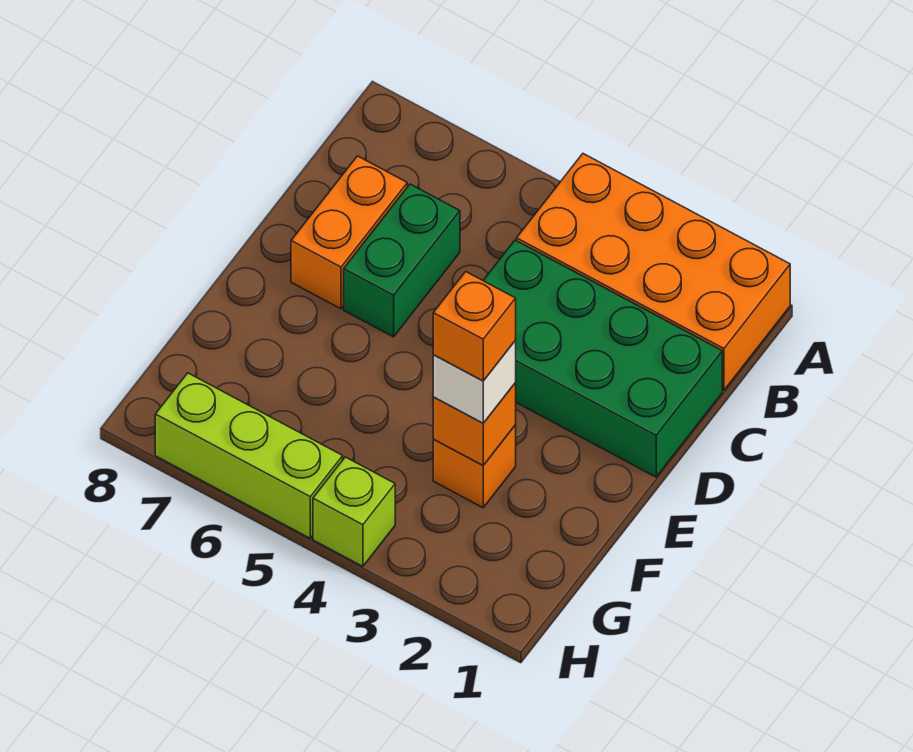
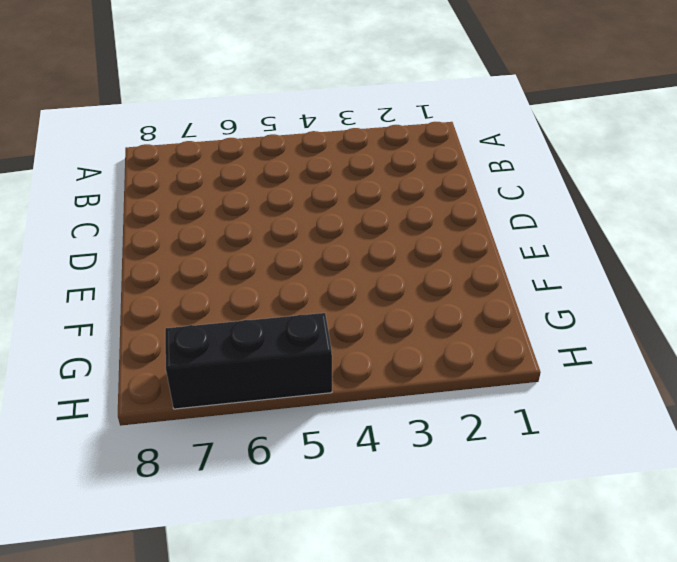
black brick H5:H7 level 1 -> lime brick H5:H7 level 1
none -> orange brick A1:B4 level 1
none -> green brick C1:D4 level 1

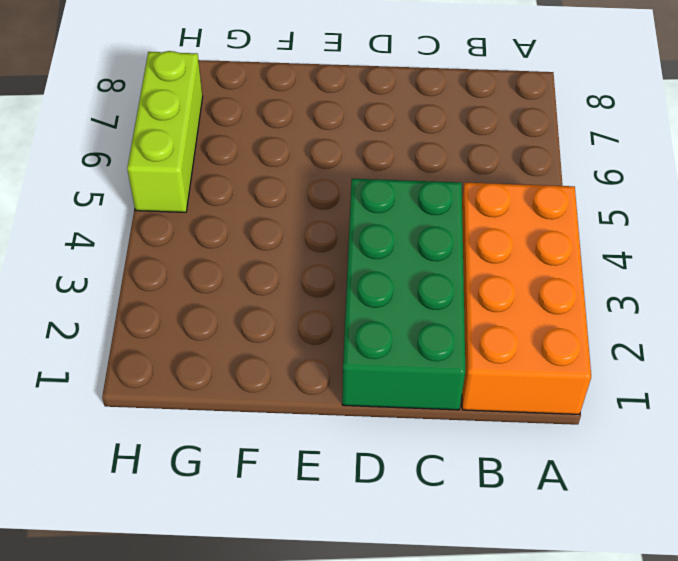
none -> green brick C6:D6 level 1
none -> orange brick C7:D7 level 1

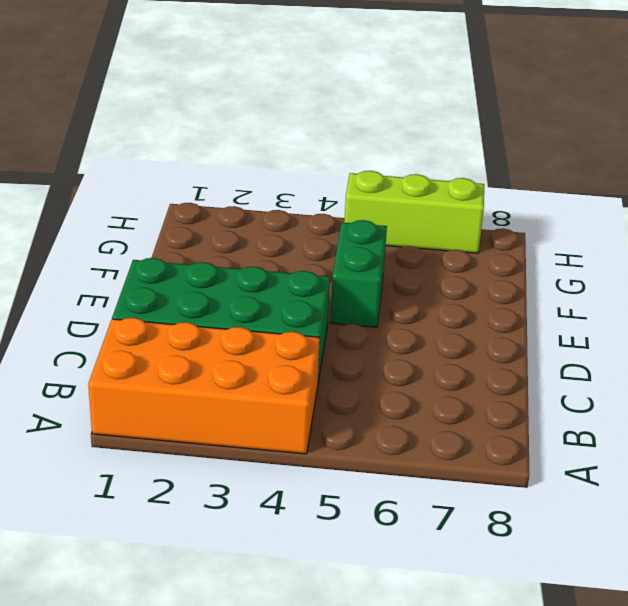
green brick E5:F5 level 1 -> green brick C6:D6 level 1
none -> orange brick C7:D7 level 1
none -> orange brick F3 level 1

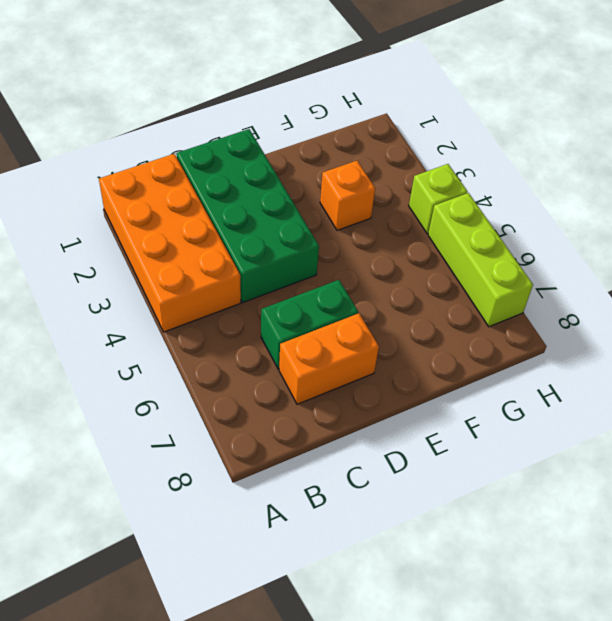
none -> orange brick F3 level 2
none -> white brick F3 level 3

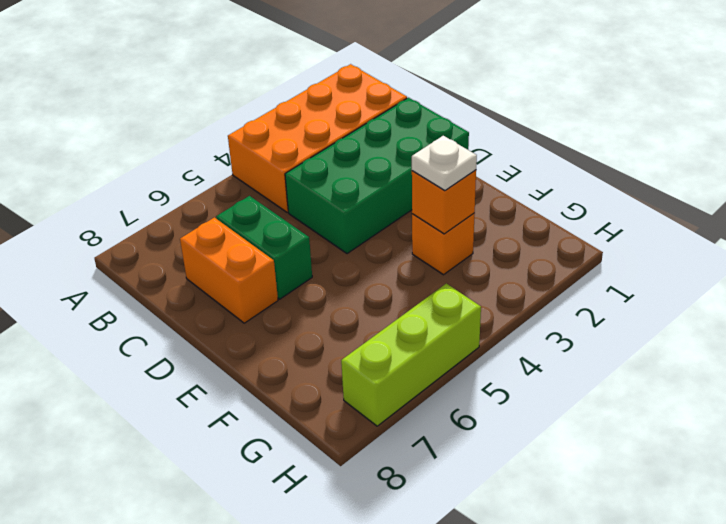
white plate F3 level 3 -> white brick F3 level 3
none -> lime brick H4 level 1
none -> orange brick F3 level 4

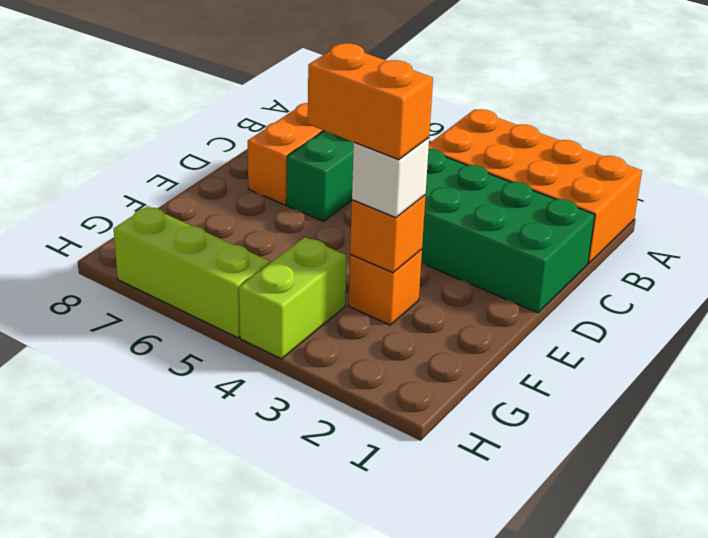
orange brick F3:F4 level 4 -> orange brick F3 level 4
lime brick G4:H4 level 1 -> lime brick H4 level 1

